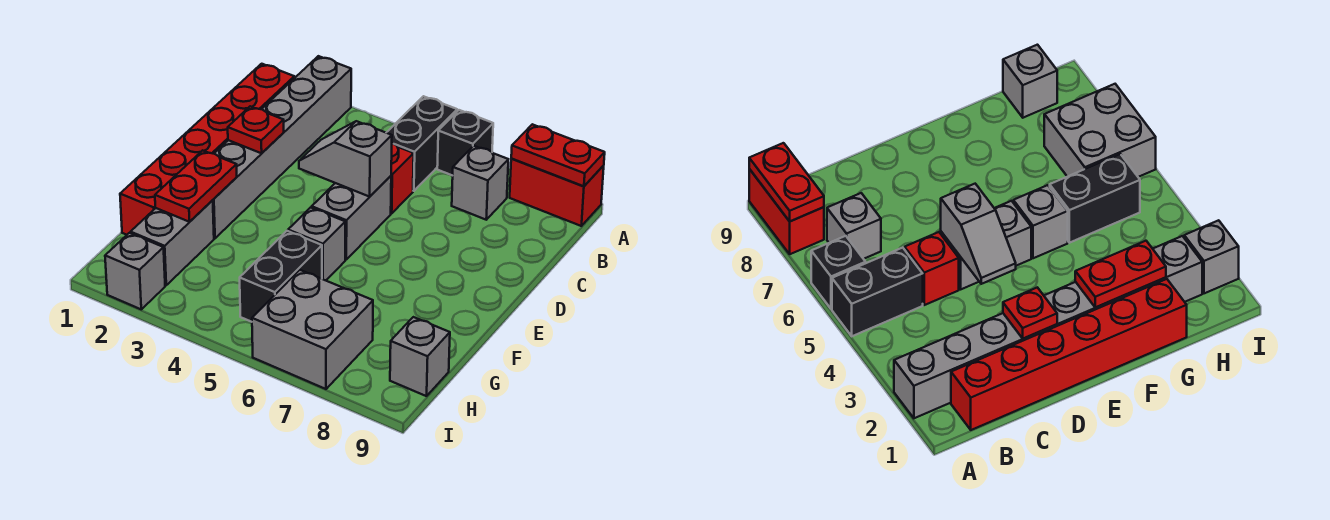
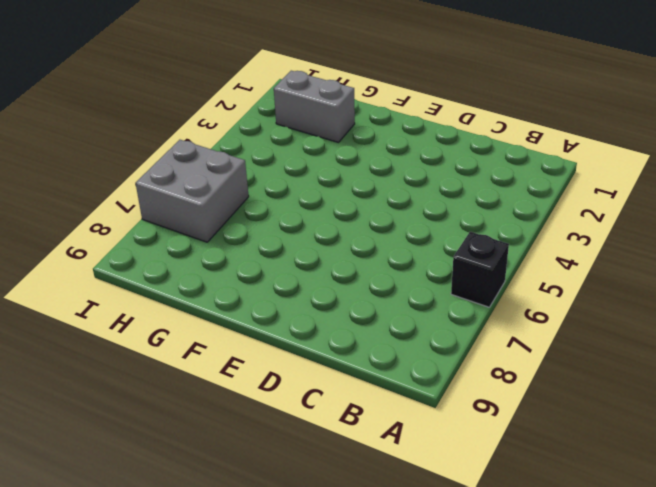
none -> grey brick A2:F2 level 1
none -> black brick A5:B5 level 1
none -> red brick A8:A9 level 1

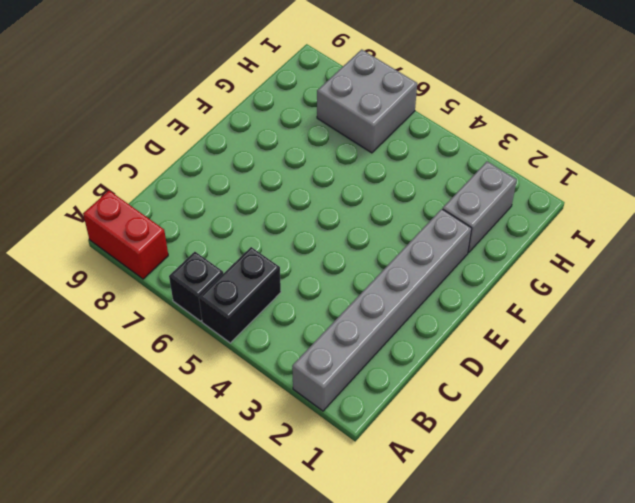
none -> red brick B1:G1 level 1
none -> grey brick B7 level 1
none -> red brick C5 level 1

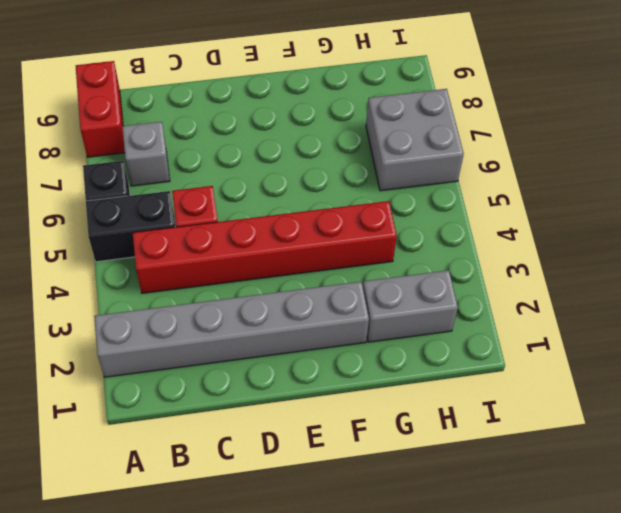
red brick B4:G4 level 1 -> red brick B1:G1 level 1
none -> grey brick D5:E5 level 1
none -> grey brick F5 level 1
none -> black brick G5:H5 level 1

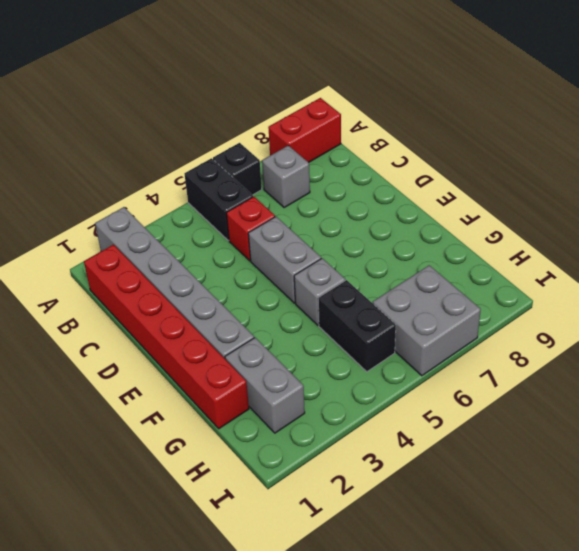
none -> grey brick H9 level 1
none -> grey brick I2 level 1
none -> red plate A8:A9 level 2

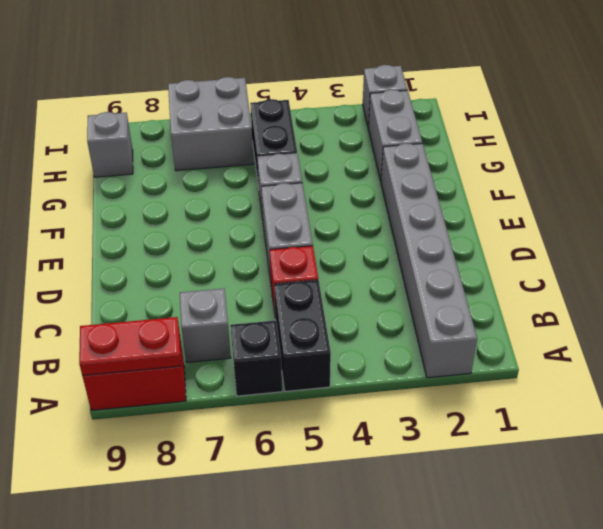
none -> red brick B1:G1 level 1
none -> red plate D2 level 2
none -> grey slope D4:D5 level 2 top 5

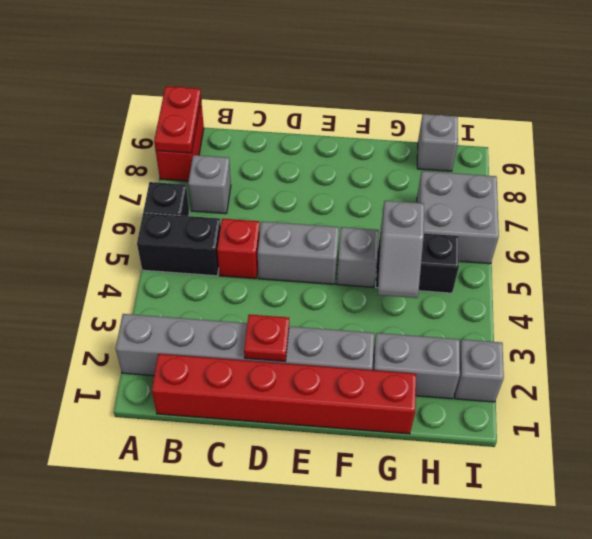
grey slope G4:G5 level 2 top 5 -> grey slope D4:D5 level 2 top 5
none -> red plate F2:G2 level 2

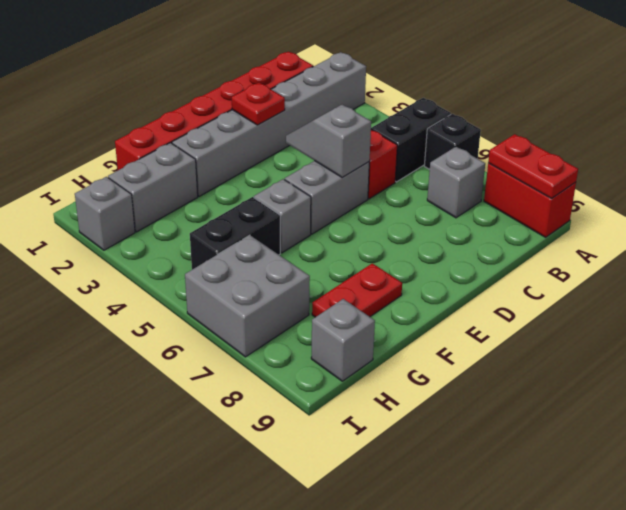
red plate F8:G8 level 1 -> red plate F2:G2 level 2

